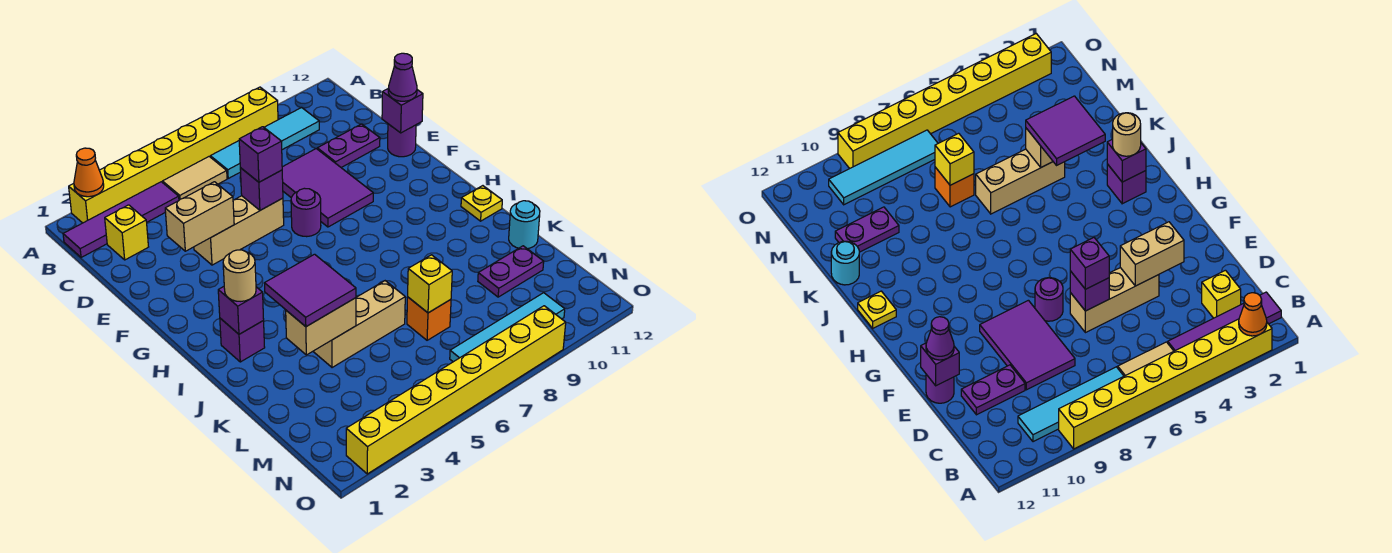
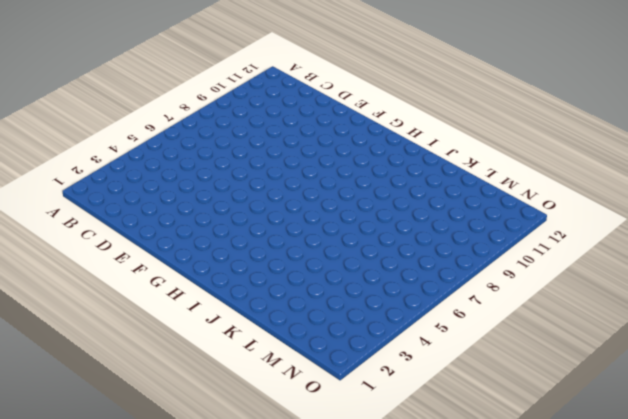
none -> yellow brick A2:A9 level 1
none -> purple tile B1:B4 level 1
none -> tan tile B5:B6 level 1

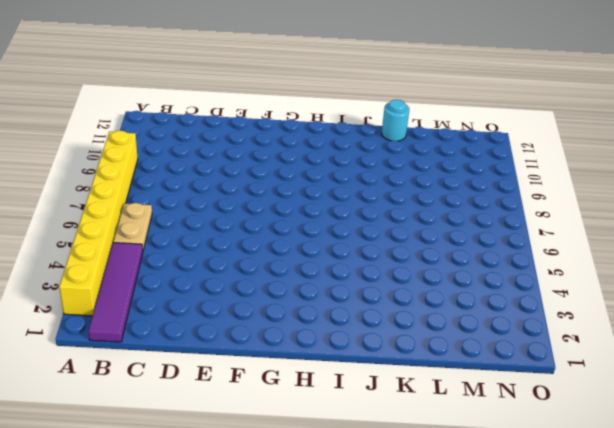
tan plate B5:B6 level 1 -> tan tile B5:B6 level 1
none -> cyan tile B7:B10 level 1
none -> yellow brick C2 level 1
none -> purple tile D8:F9 level 1

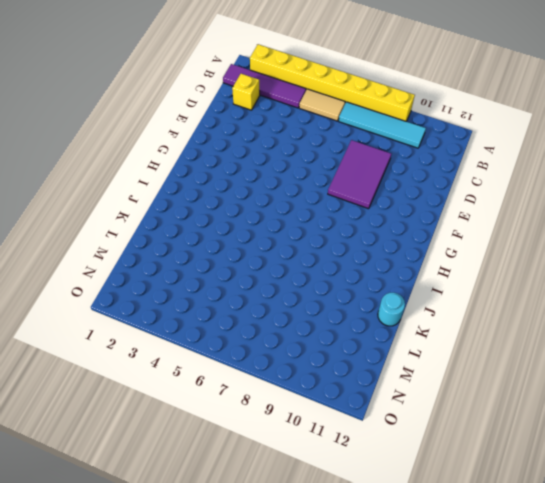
none -> purple plate D10:D11 level 1
none -> tan brick E4:E6 level 1
none -> purple round brick E12 level 1

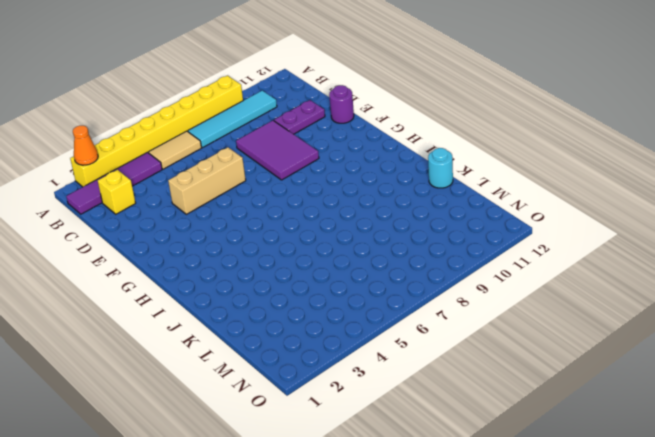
none -> purple round brick F7 level 1
none -> purple brick I2 level 1
none -> yellow plate I12 level 1

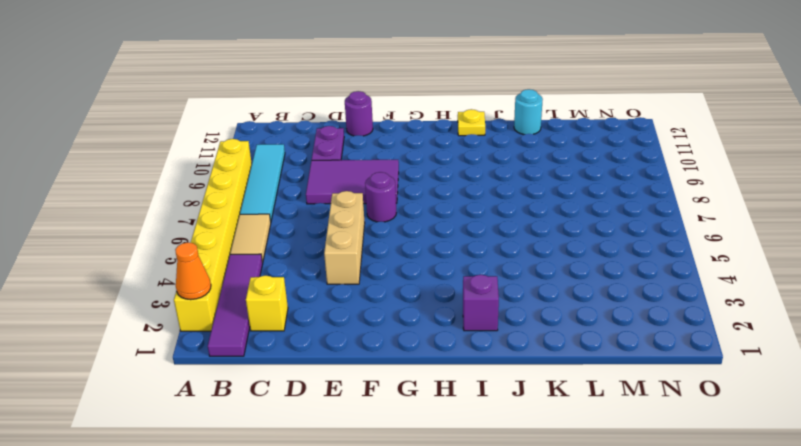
none -> tan brick K4:K6 level 1
none -> orange brick L7 level 1
none -> purple plate L10:L11 level 1

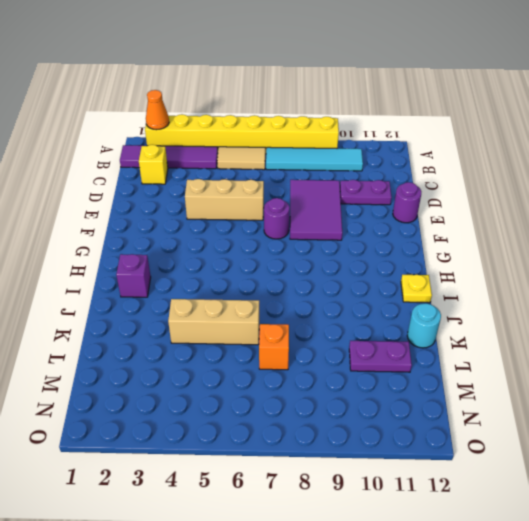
none -> cyan tile N7:N10 level 1
none -> yellow brick O2:O9 level 1
none -> tan brick E3:E4 level 2

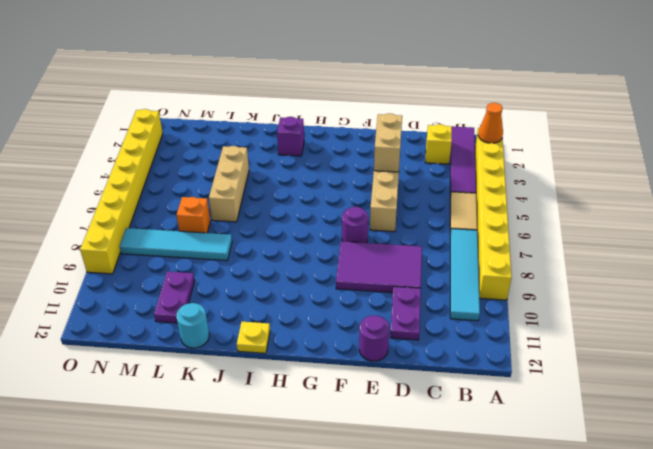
cyan tile K8:N8 level 1 -> cyan tile N7:N10 level 1
none -> purple brick E6 level 2
none -> purple brick E12 level 2
none -> purple brick I2 level 2

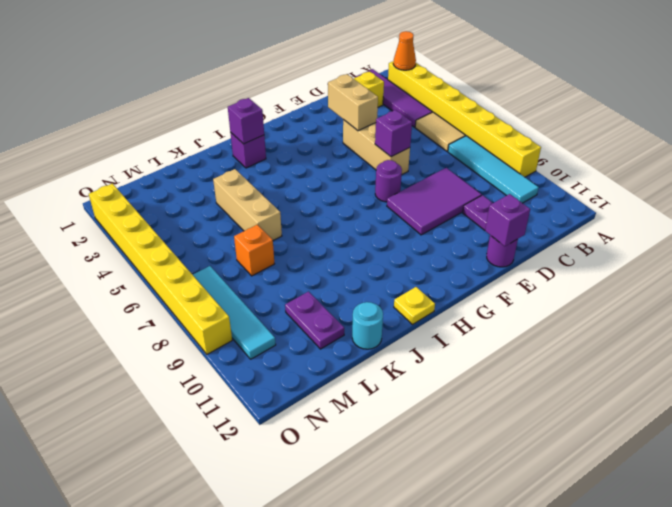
none -> tan brick K3:K4 level 2
none -> yellow brick L7 level 2
none -> purple brick E6 level 3

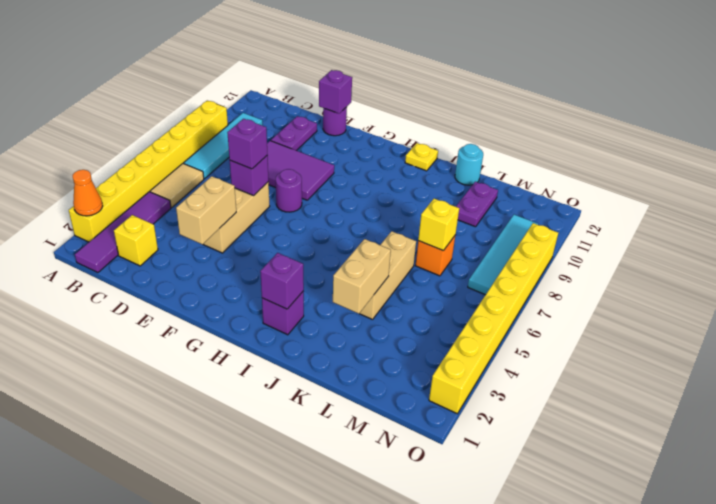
none -> purple cone E12 level 3
none -> tan round brick I2 level 3
none -> purple tile J3:K4 level 3

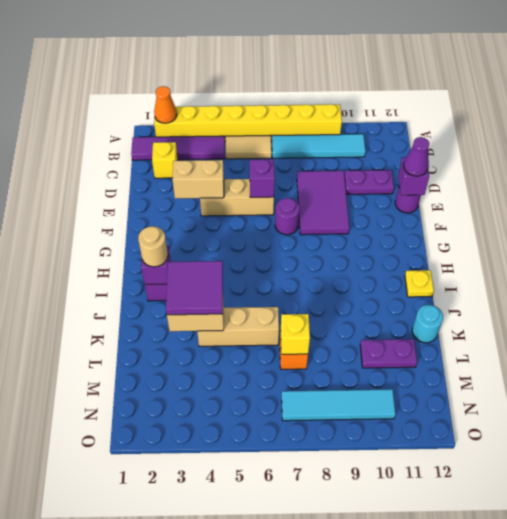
none -> yellow brick O2:O9 level 1
none -> purple brick E6 level 3

